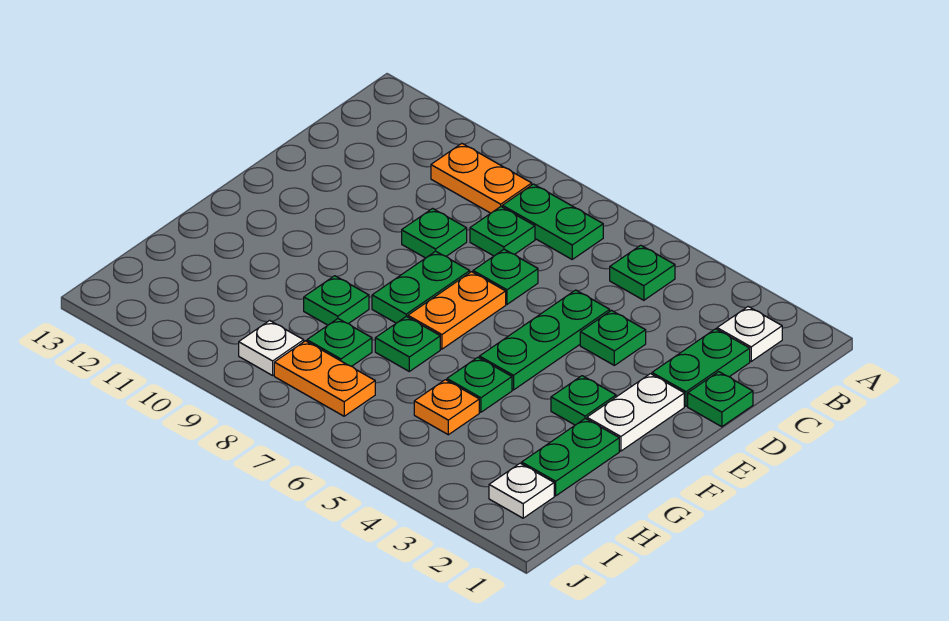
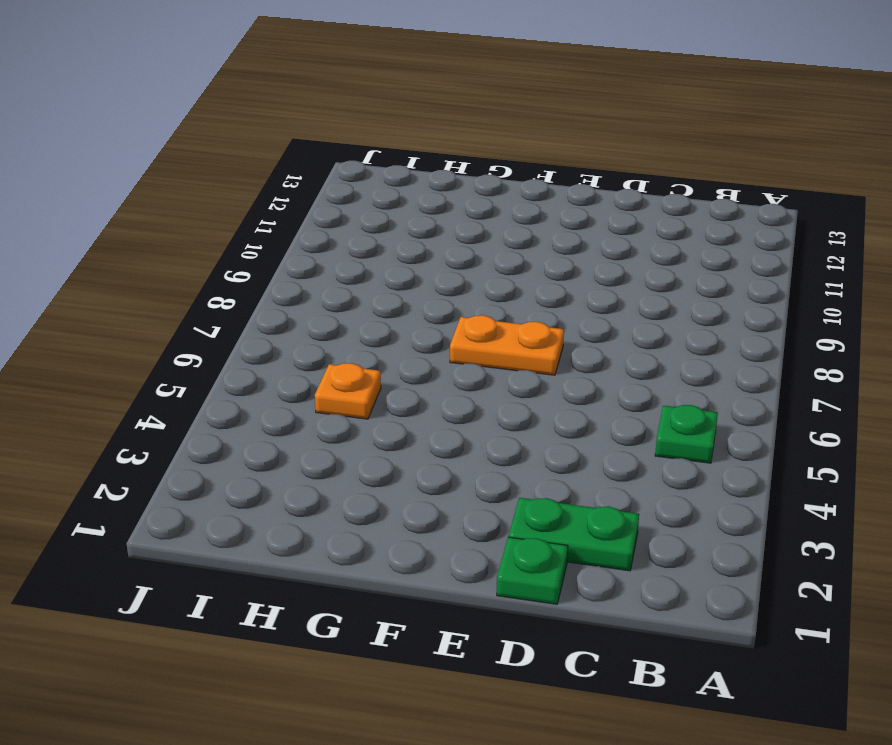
none -> white plate B2 level 1
none -> green plate B7:B8 level 1
none -> orange plate B9:B10 level 1

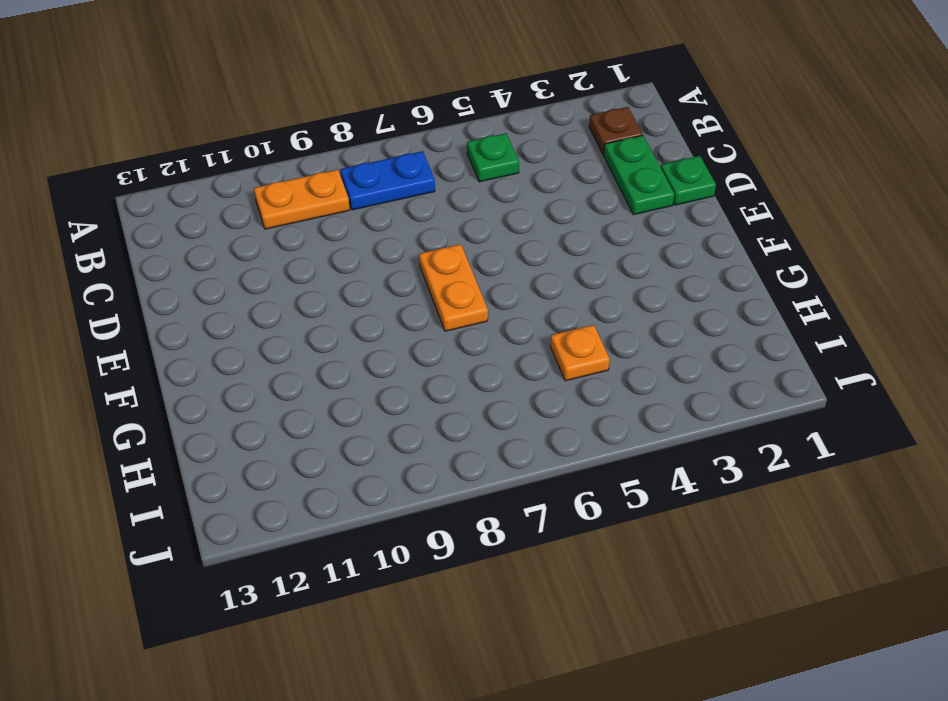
brown plate B2 level 1 -> white plate B2 level 1
blue plate B7:B8 level 1 -> green plate B7:B8 level 1
none -> green plate C8 level 1
none -> green plate D4 level 1
none -> green plate D5:F5 level 1

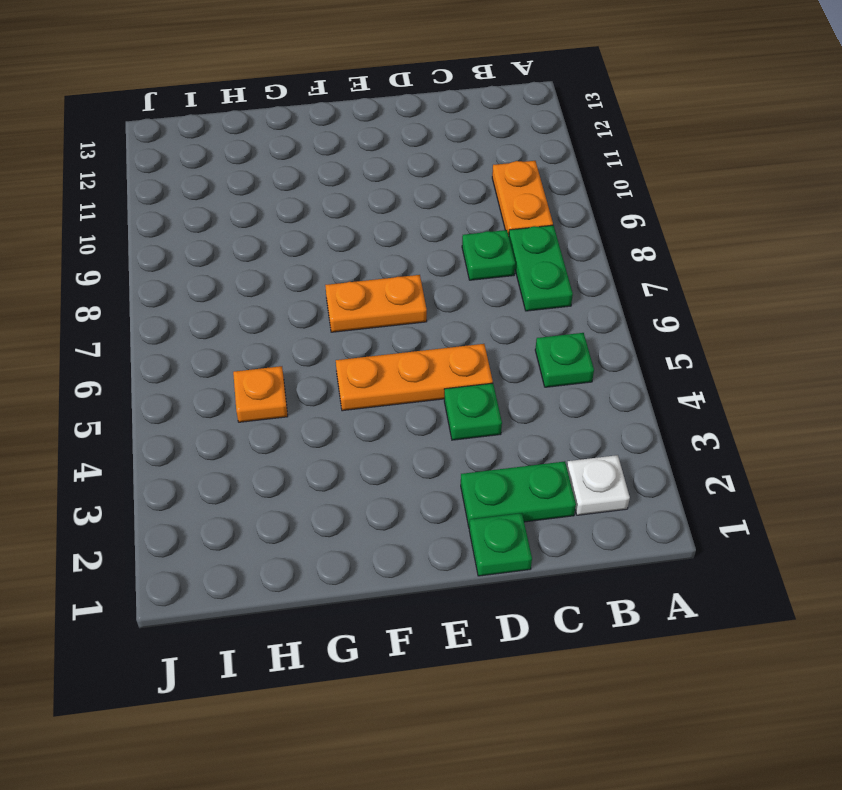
orange plate D5:F5 level 1 -> green plate D5:F5 level 1
none -> green plate D7 level 1
none -> green plate D9 level 1
none -> white plate E2:F2 level 1

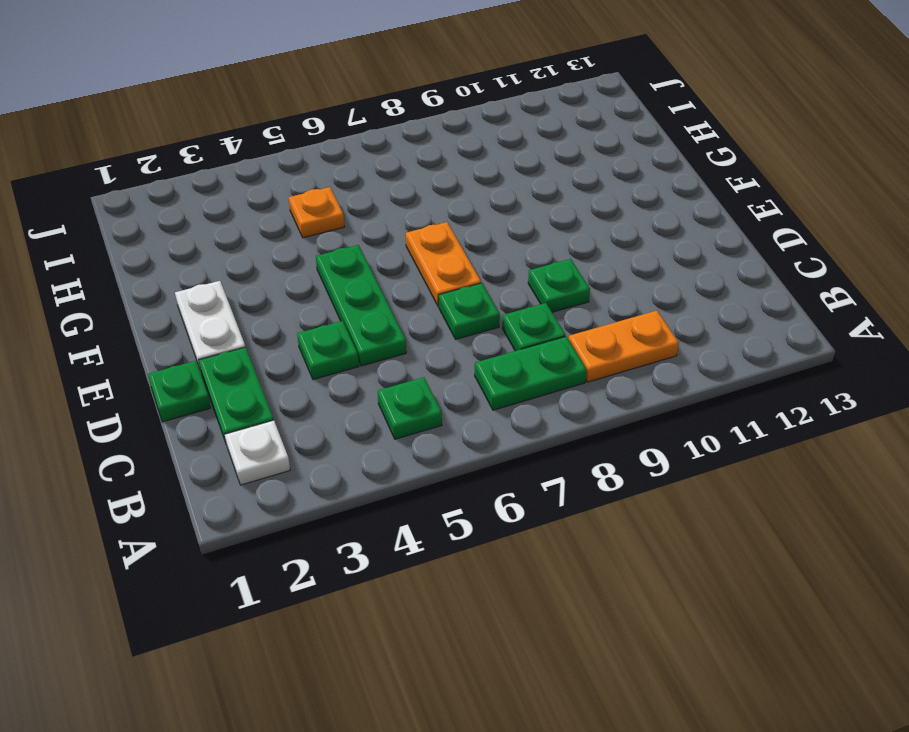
none -> green plate E8:F8 level 1
none -> green plate F3 level 1
none -> green plate G2:H2 level 1

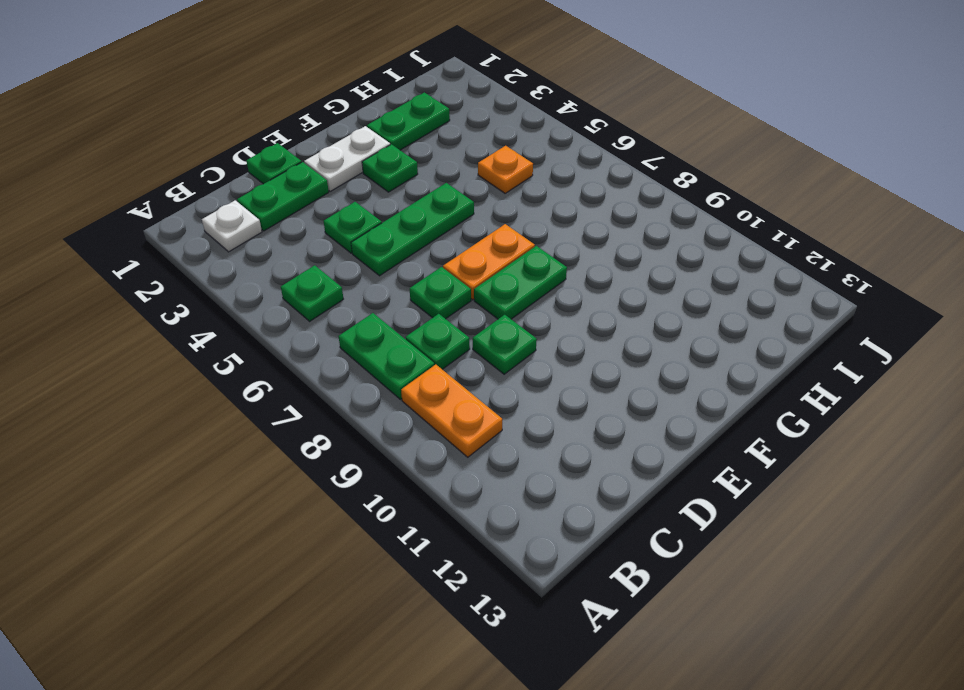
none -> green plate G5 level 1
none -> green plate G7 level 1
none -> green plate G9 level 1

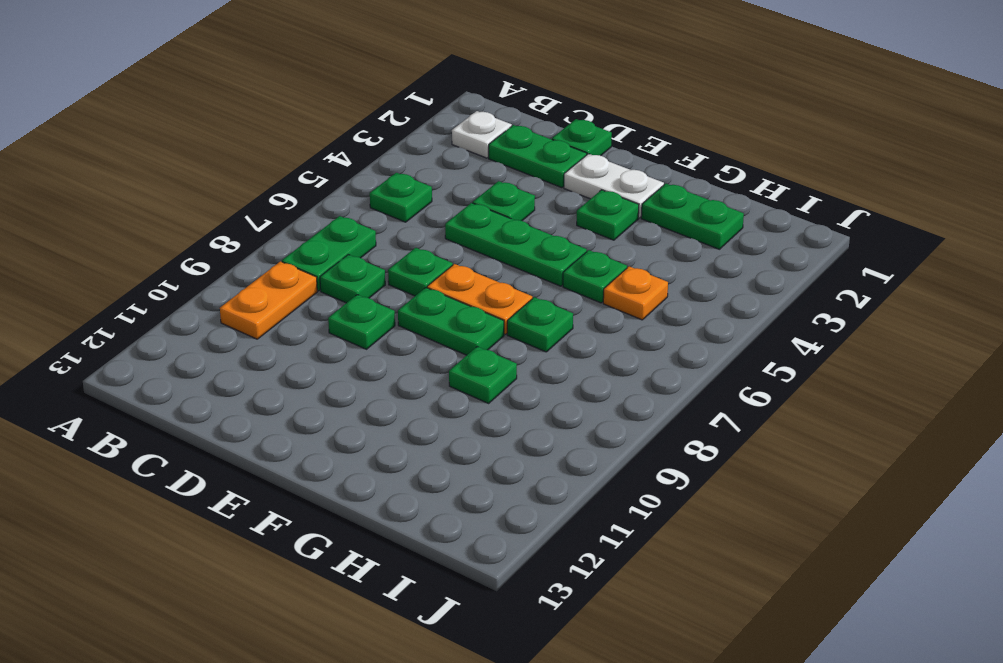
none -> green plate H8 level 1
none -> white plate I2 level 1
none -> orange plate I7:I8 level 1

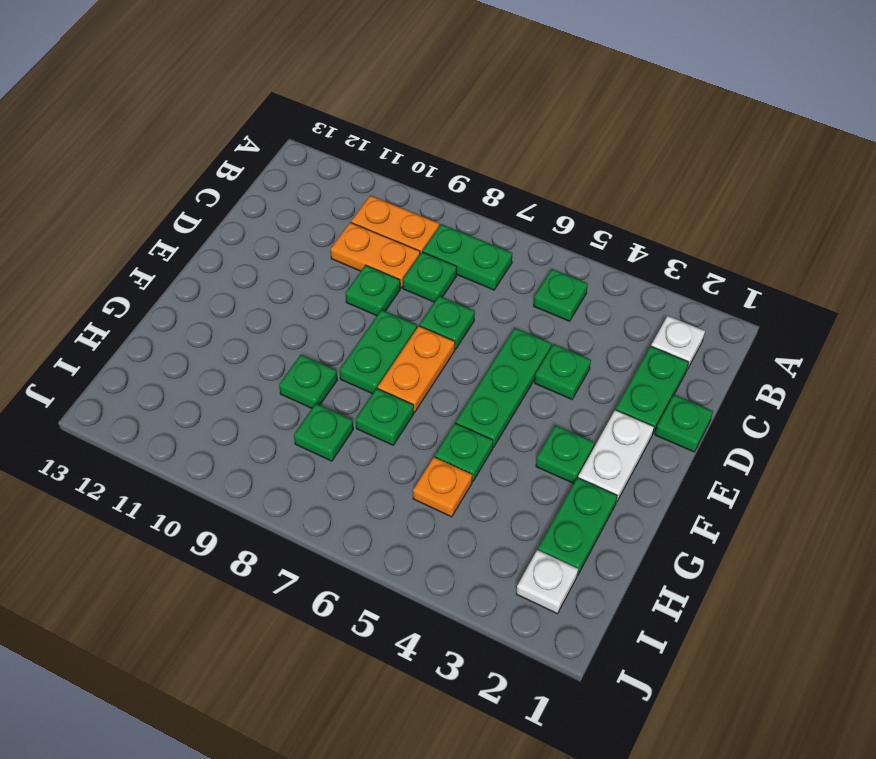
orange plate C9:C10 level 1 -> orange plate I7:I8 level 1
none -> white plate I9 level 1

